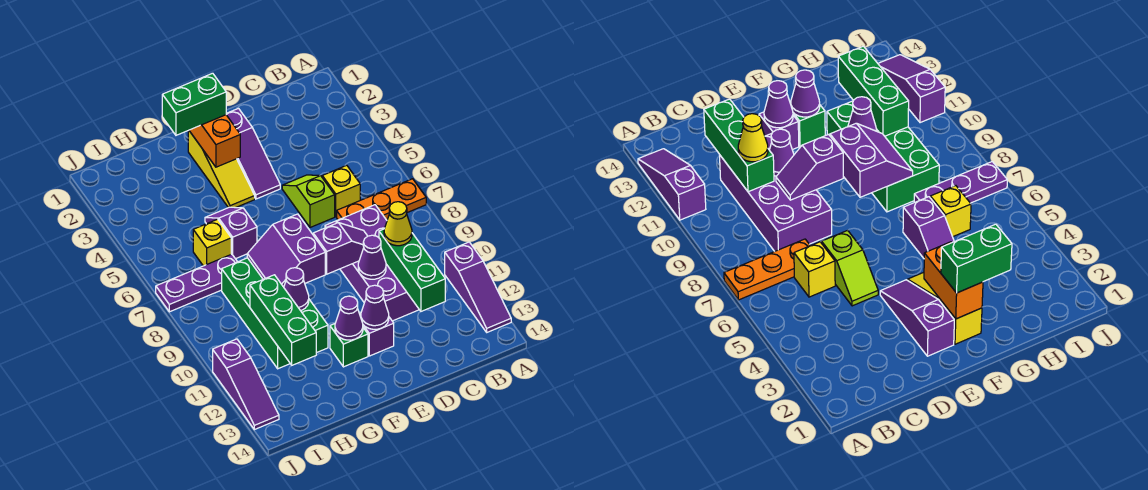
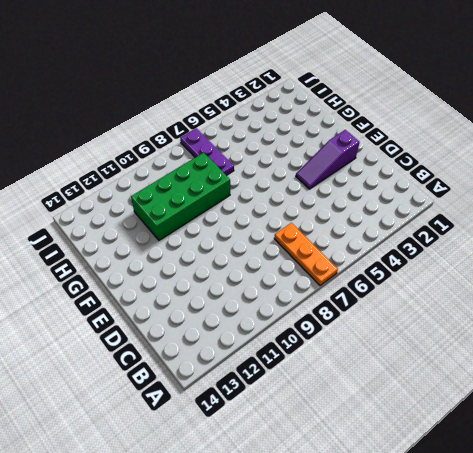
none -> purple slope A11:A13 level 1 top 11
none -> yellow brick C6 level 1
none -> purple brick C8:D11 level 1

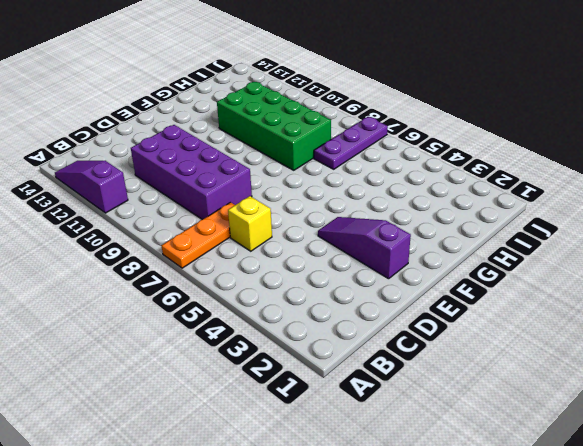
none -> lime slope D5:D6 level 1 top 6
none -> purple brick E12 level 1
none -> yellow slope F2:F4 level 1 top 2

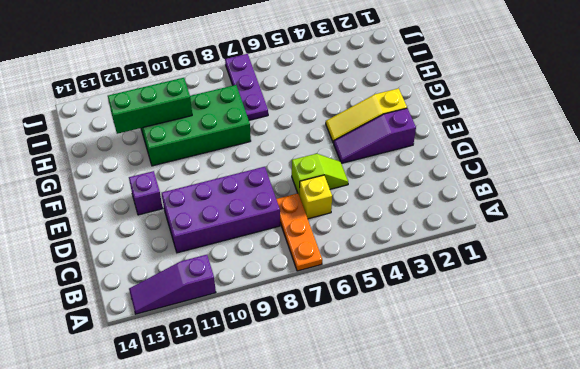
none -> green brick F12 level 1
none -> purple slope G5:G6 level 1 top 6
none -> yellow brick H6 level 1

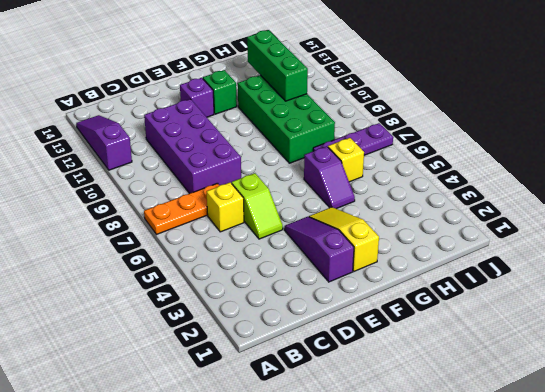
none -> purple slope J11:J13 level 1 top 11
none -> green brick C10:C12 level 2
none -> purple slope D9:E9 level 2 top E

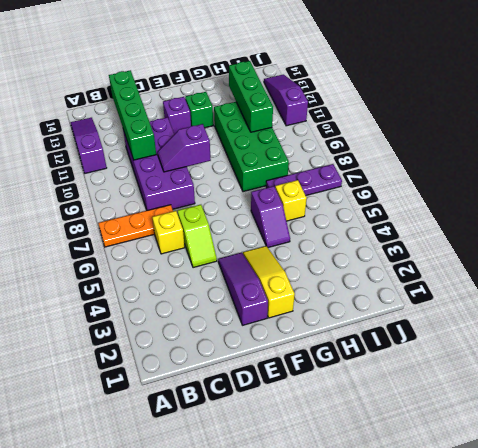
green brick C10:C13 level 2 -> green brick C10:C12 level 2
none -> purple cone D10 level 2
none -> purple cone E12 level 2
none -> orange brick F2:F3 level 2

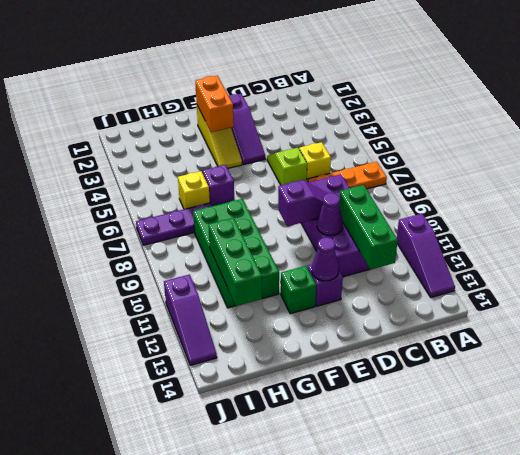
none -> purple slope F8:G9 level 2 top F
none -> purple cone F12 level 2
none -> purple cone G10 level 2

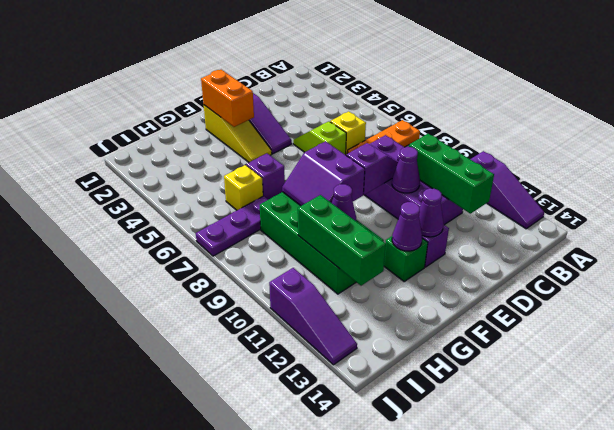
none -> yellow cone C10 level 3
none -> green brick F2:G2 level 3

